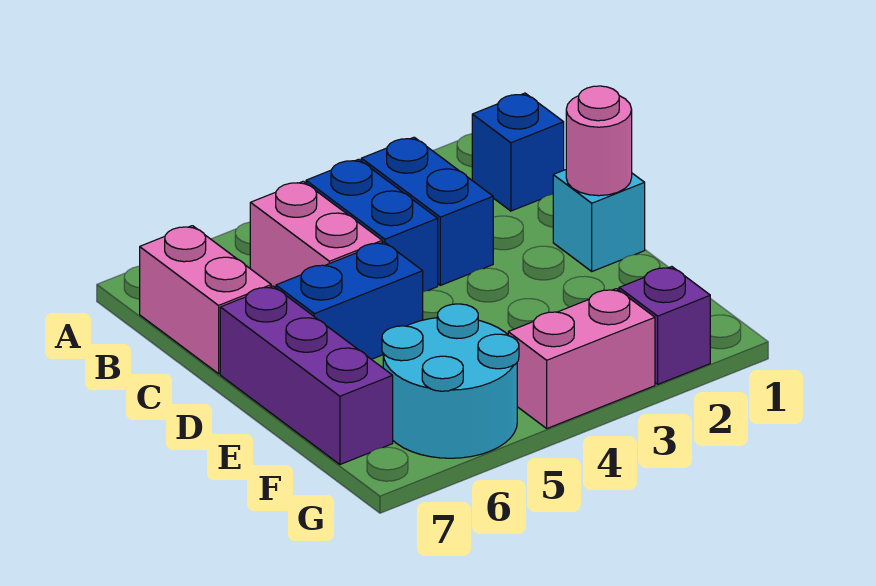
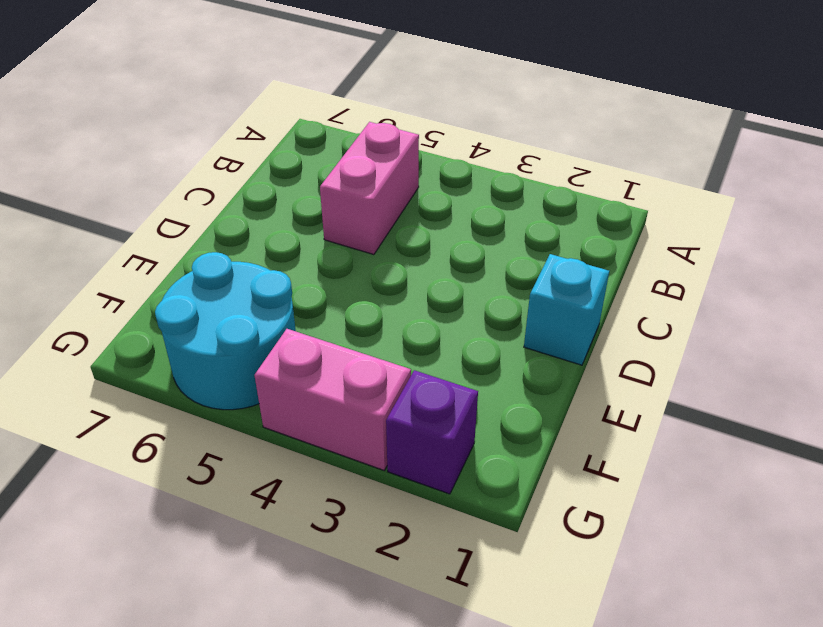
none -> blue brick B1 level 1
none -> blue brick B3:C3 level 1
none -> blue brick B4:C4 level 1

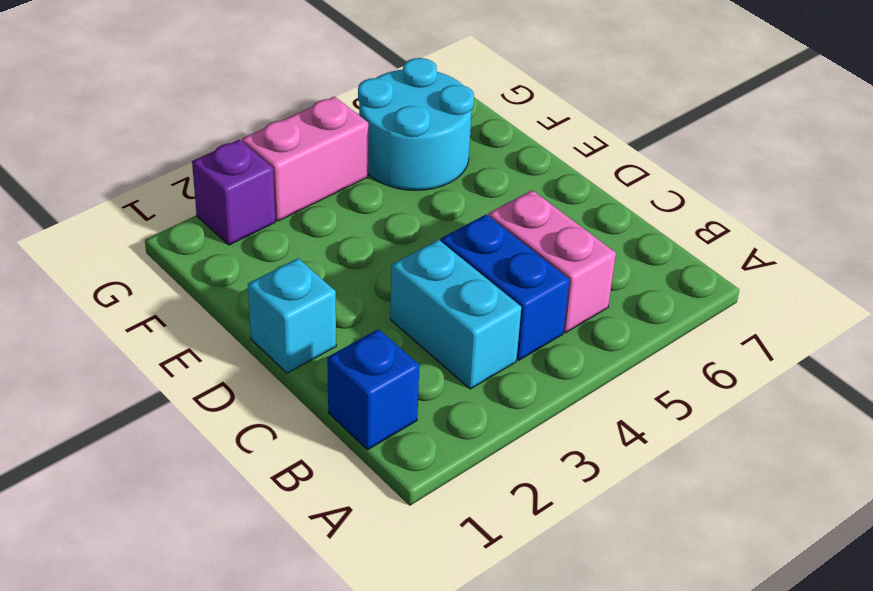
cyan brick B3:C3 level 1 -> blue brick B3:C3 level 1
none -> pink brick B7:C7 level 1
none -> blue brick D5:D6 level 1
none -> purple brick D7:F7 level 1

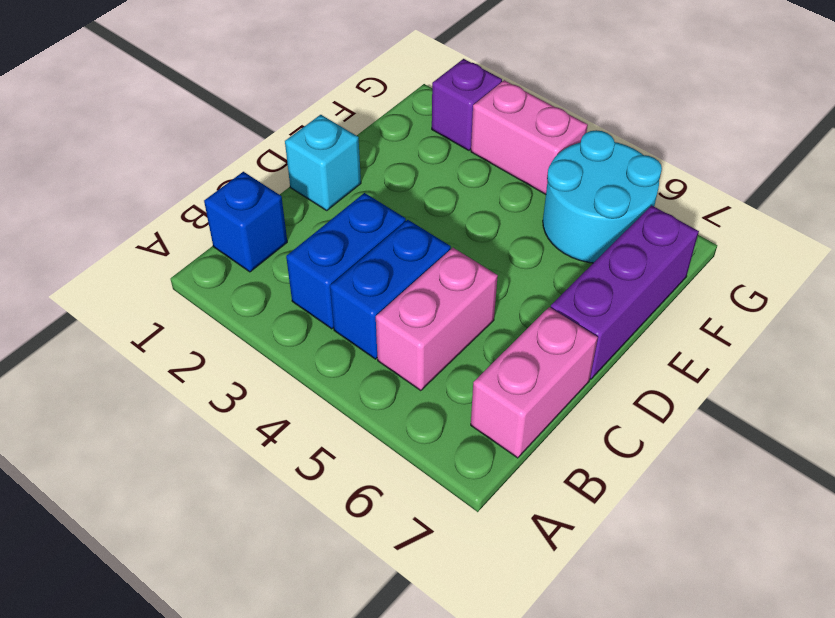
none -> blue brick D5:D6 level 1
none -> pink round brick D1 level 2

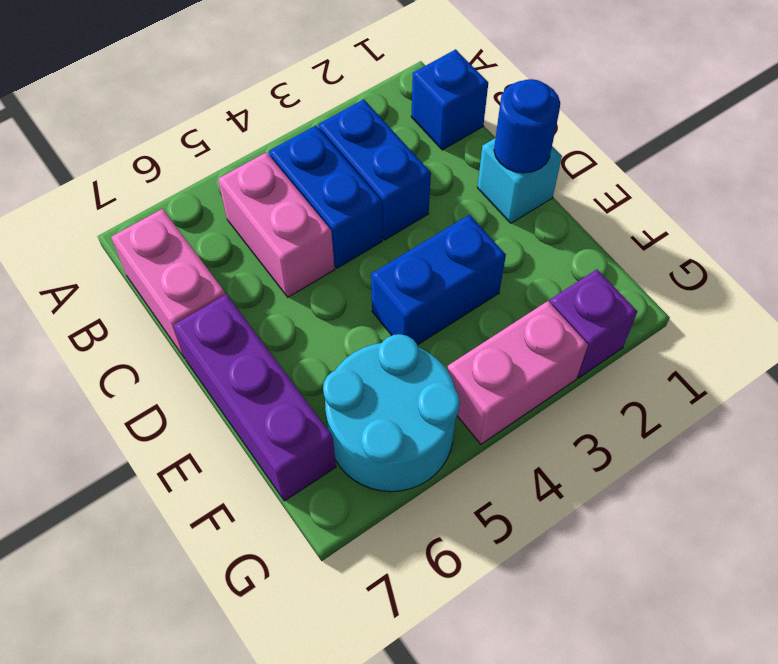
blue round brick D1 level 2 -> pink round brick D1 level 2
blue brick E3:E4 level 1 -> blue brick D5:D6 level 1

